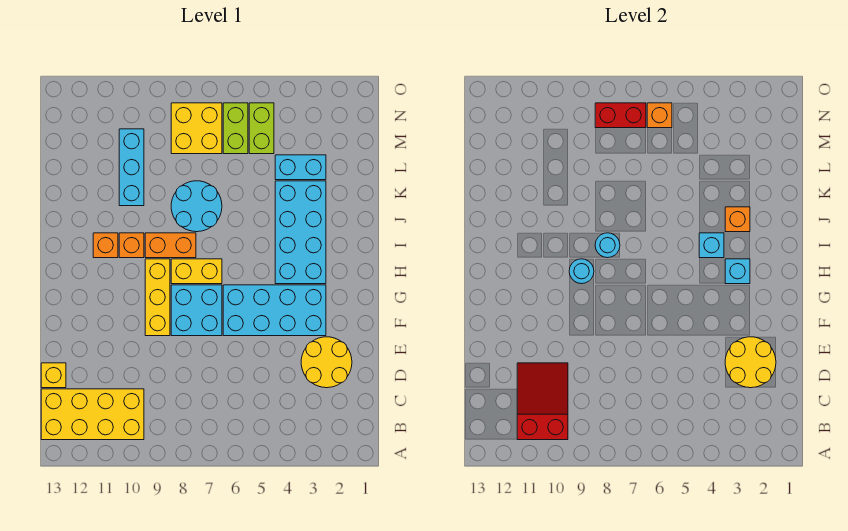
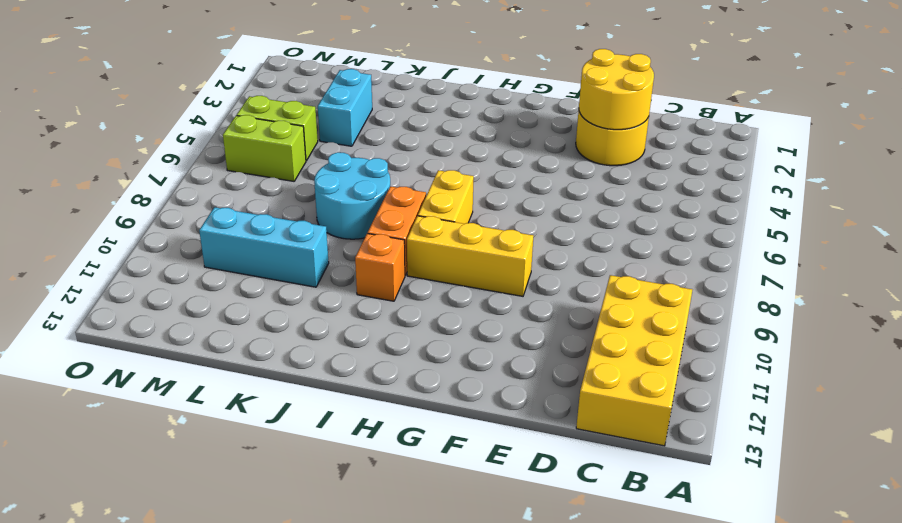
none -> yellow brick D13 level 1
none -> cyan brick F3:G6 level 1
none -> cyan brick F7:G8 level 1

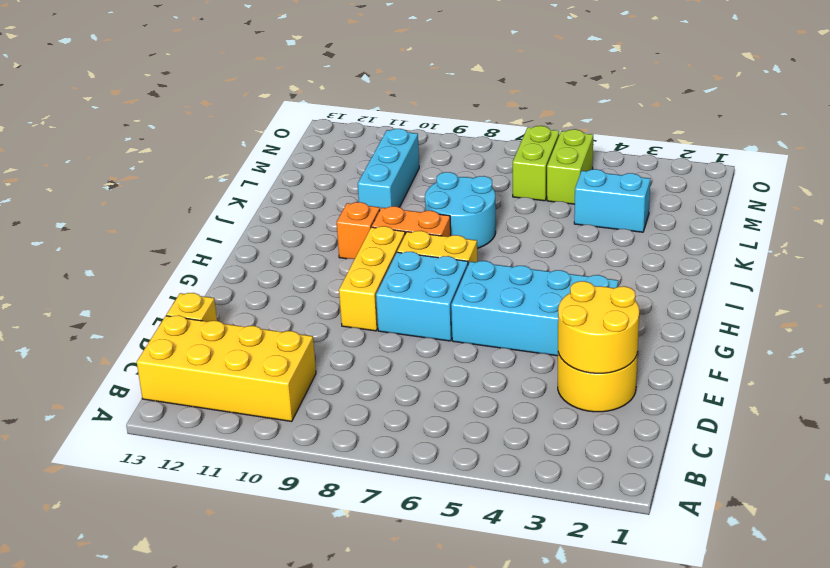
none -> cyan brick H3:K4 level 1
none -> orange brick I11 level 1
none -> yellow brick M7:N8 level 1

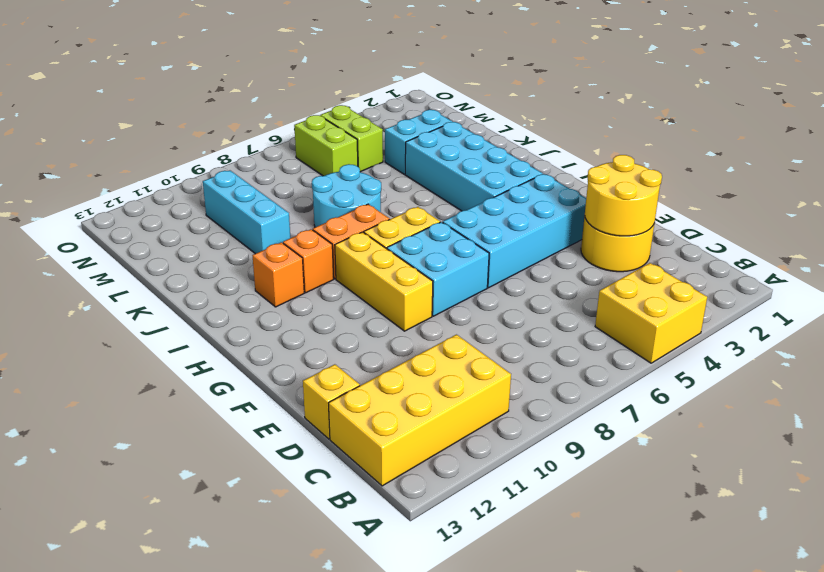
yellow brick A4:B5 level 1 -> yellow brick M7:N8 level 1
none -> red slope B10:D11 level 2 top B
none -> cyan brick H3 level 2
none -> cyan round brick H9 level 2

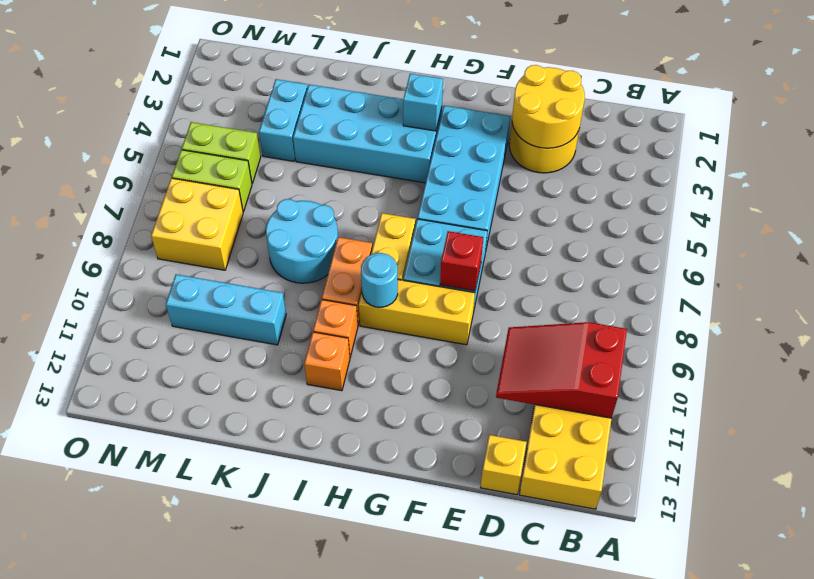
red brick F8 level 2 -> none
none -> cyan brick I4 level 2
none -> cyan round brick I8 level 2
none -> orange brick J3 level 2

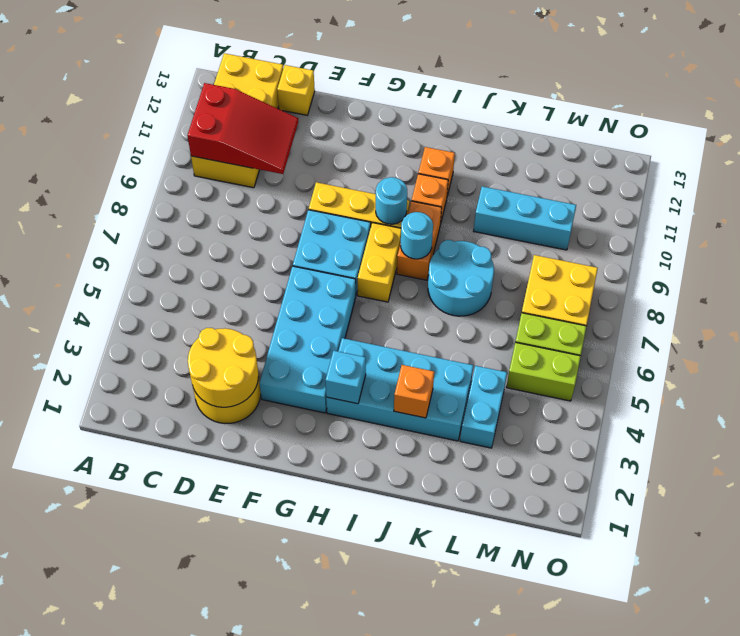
none -> cyan brick I4 level 2
none -> orange brick N6 level 2
none -> red brick N7:N8 level 2

